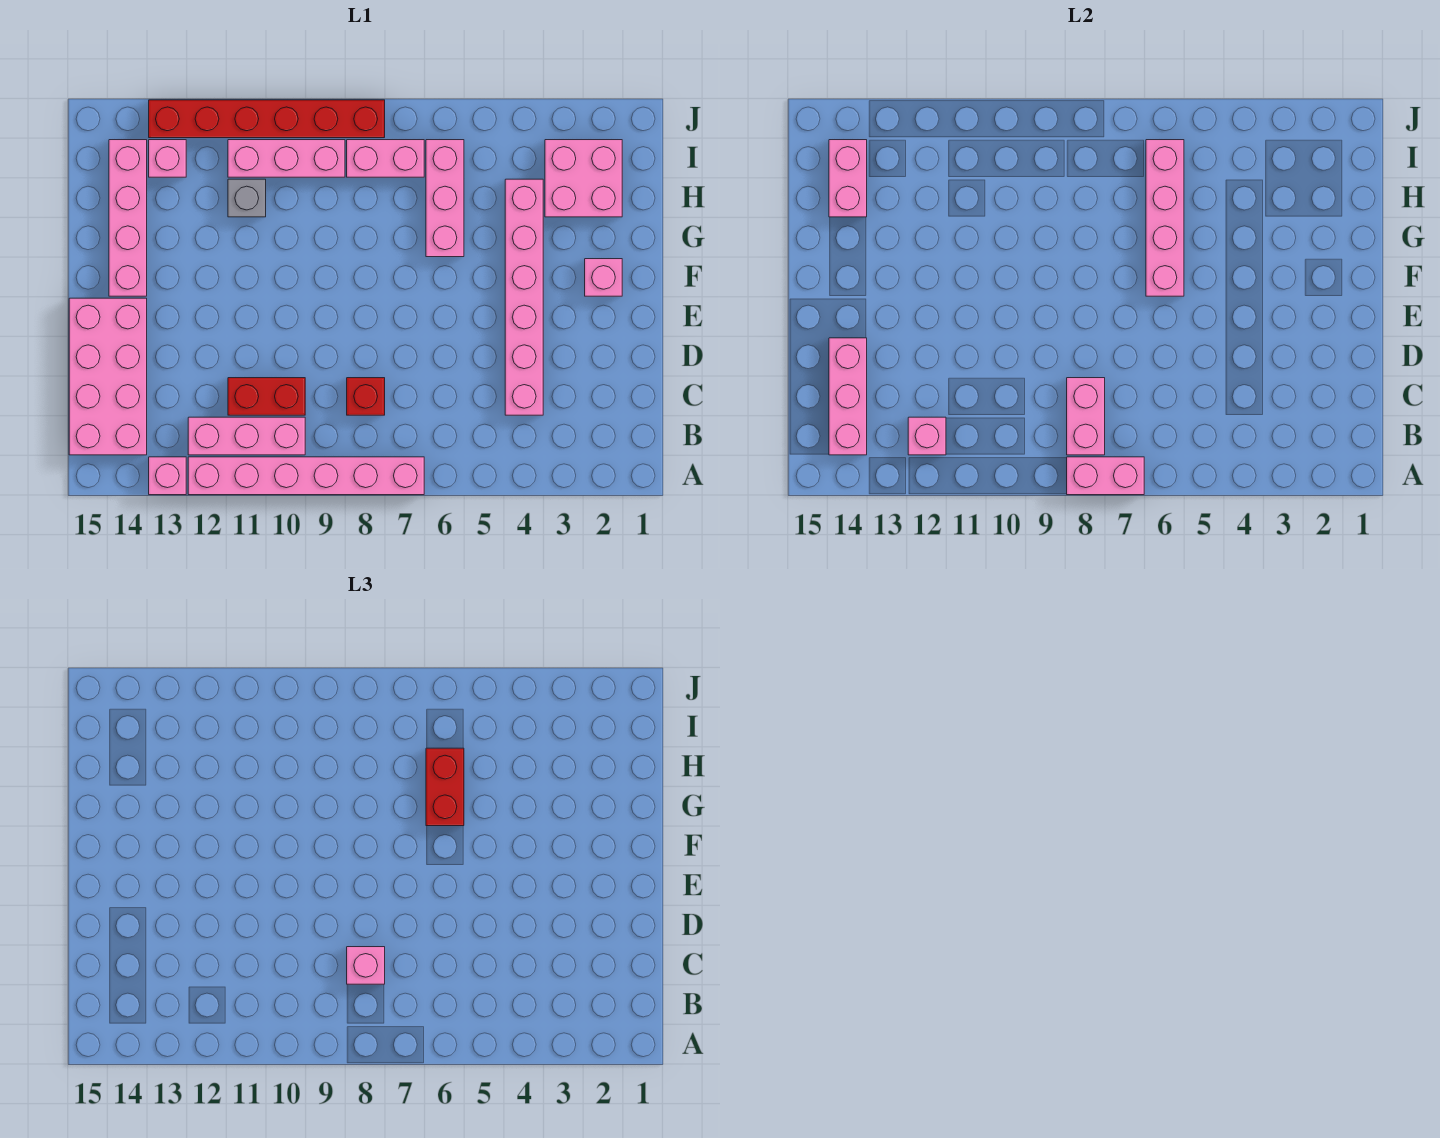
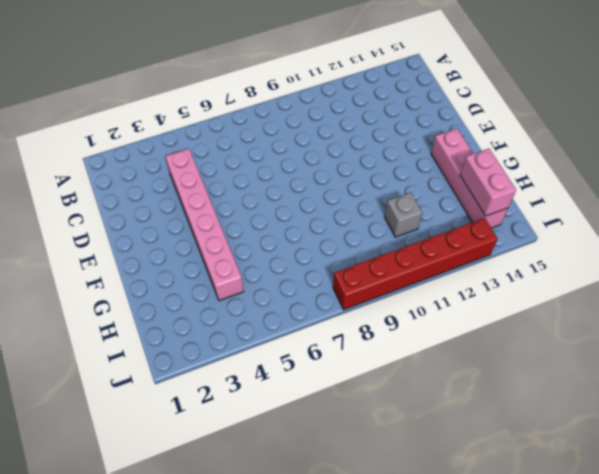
none -> pink brick A7:A12 level 1
none -> pink brick A13 level 1
none -> pink brick B10:B12 level 1

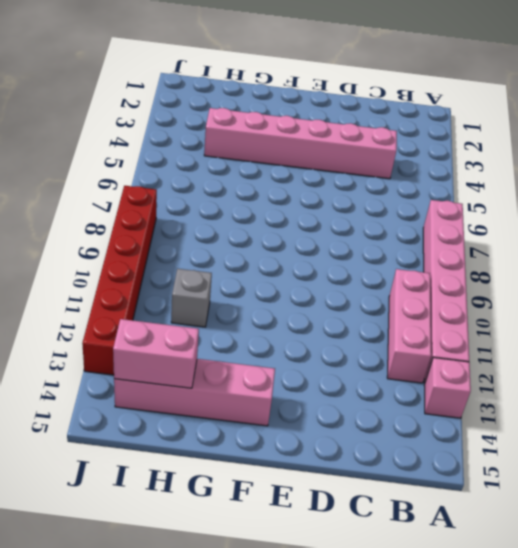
none -> pink brick B14:E15 level 1
none -> red brick C8 level 1
none -> red brick C10:C11 level 1

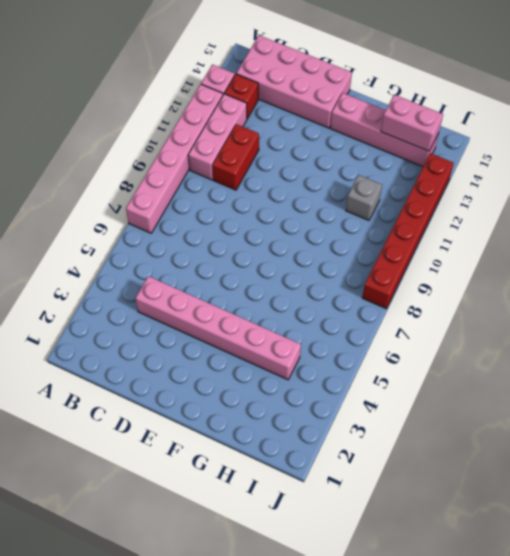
red brick B13 level 1 -> red brick C8 level 1
none -> pink brick F2 level 1
none -> pink brick G6:I6 level 1
none -> pink brick H2:I3 level 1

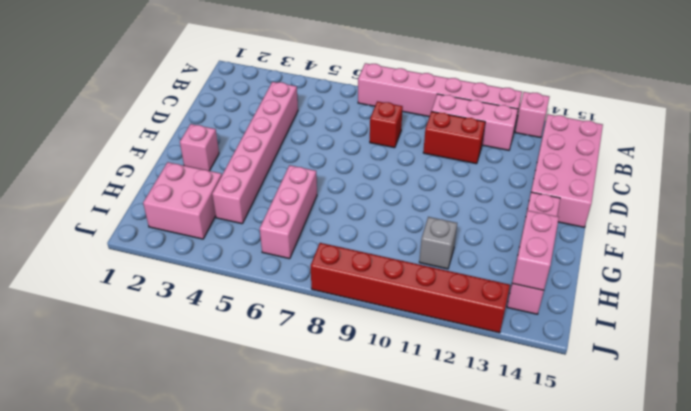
none -> pink brick I7:I8 level 1
none -> pink brick I9:I11 level 1
none -> pink brick I13 level 1

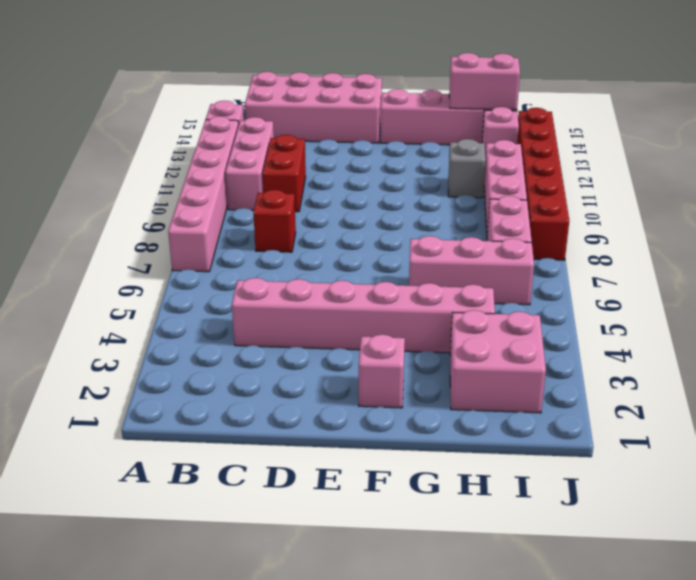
none -> pink brick A7:A8 level 2
none -> pink brick B8:C8 level 2
none -> pink brick B12 level 2

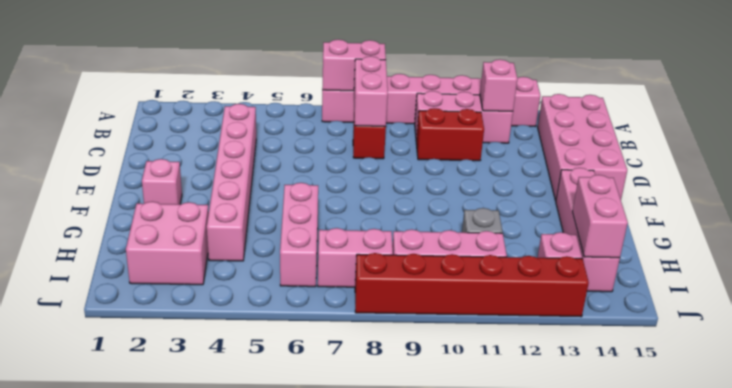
none -> pink brick B14:D14 level 2
none -> pink brick F6:I6 level 2
none -> pink brick C8 level 3

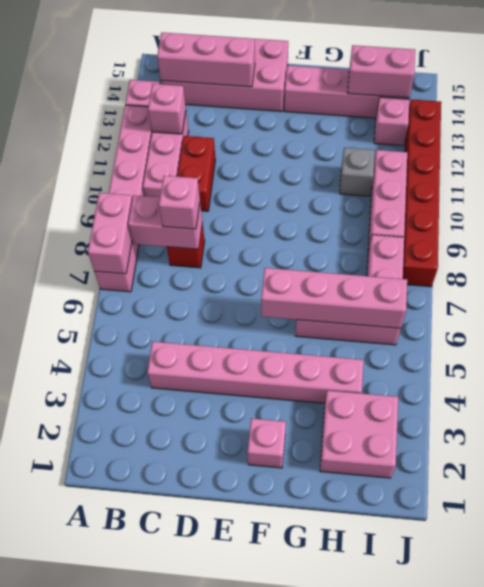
none -> red brick G6:H6 level 3

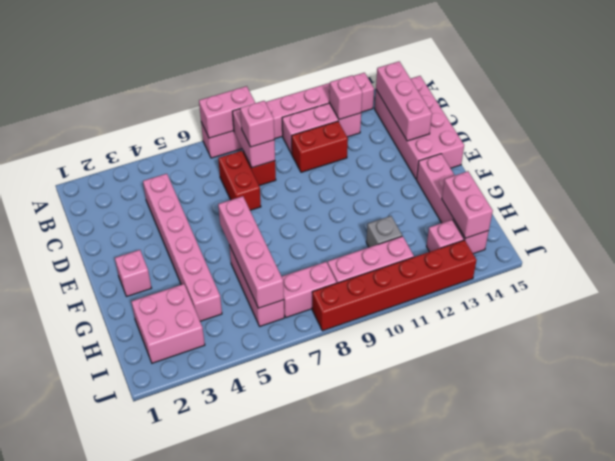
red brick C7:D7 level 1 -> red brick G6:H6 level 3

